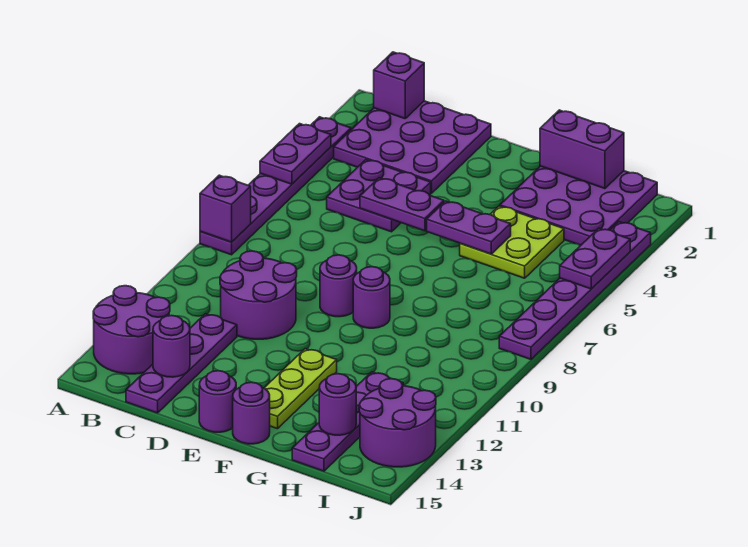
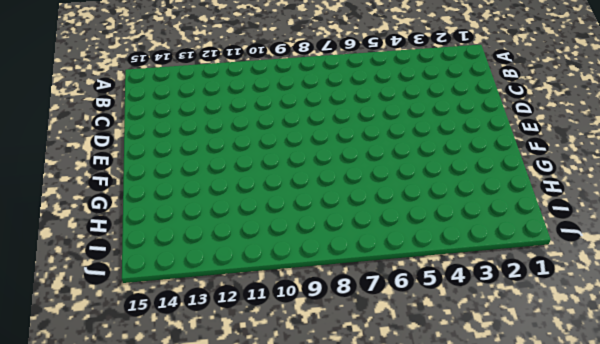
none -> purple plate A3:A8 level 1
none -> purple round brick A13:B14 level 1
none -> purple plate B1:D3 level 1

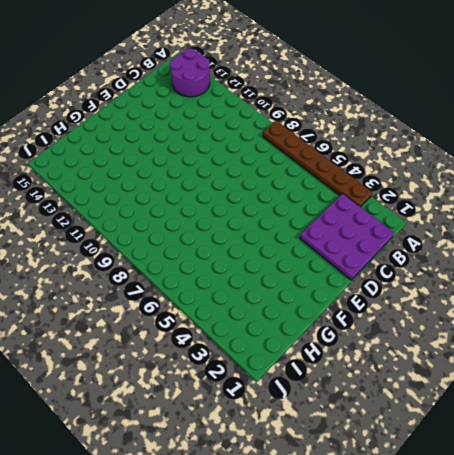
brown plate A3:A8 level 1 -> purple plate A3:A8 level 1
none -> purple plate C4:D5 level 1
none -> purple round brick C10:D11 level 1
none -> purple plate C12:C15 level 1

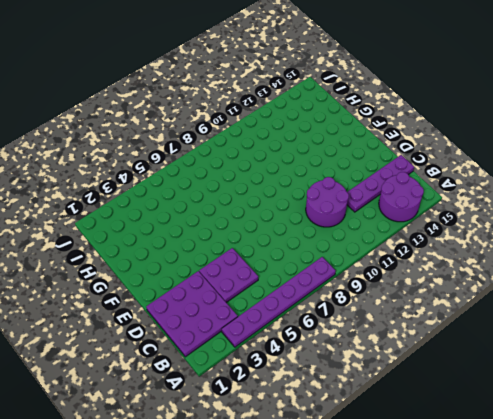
none -> purple round brick E9 level 1
none -> purple round brick E15 level 1
none -> purple round brick F9 level 1

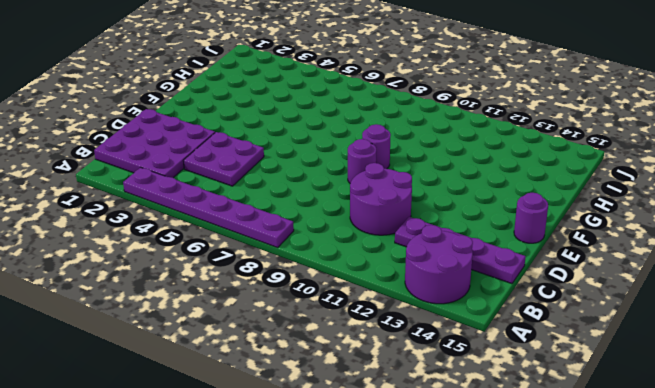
none -> lime plate F12:F14 level 1
none -> purple round brick F15 level 1
none -> purple plate G1:I3 level 1

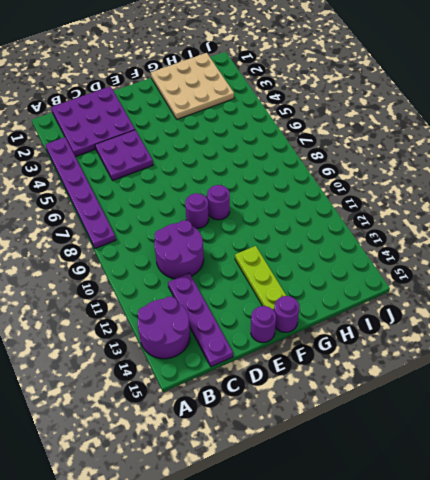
tan plate G1:I3 level 1 -> purple plate G1:I3 level 1
none -> lime plate G4:H5 level 1
none -> purple plate H12:H15 level 1
none -> purple round brick I13:J14 level 1

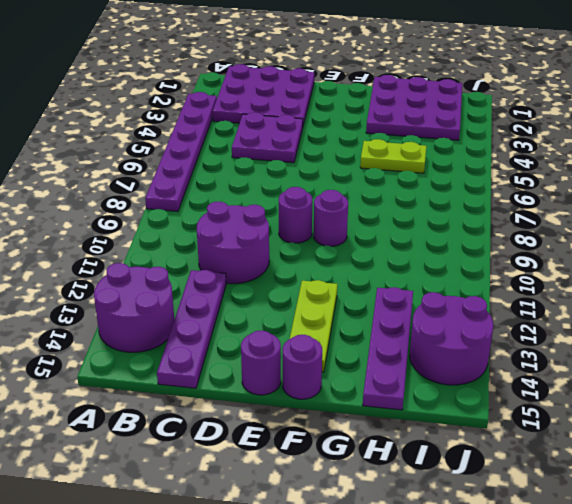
lime plate G5:H5 level 1 -> lime plate G4:H5 level 1
none -> purple plate J3:J8 level 1
none -> purple plate A4:A5 level 2
none -> purple brick A8 level 2

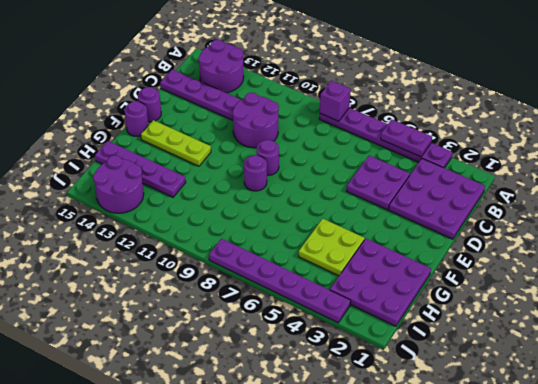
none -> purple brick B1 level 2
none -> purple round brick C14 level 2
none -> purple plate D5:E5 level 2

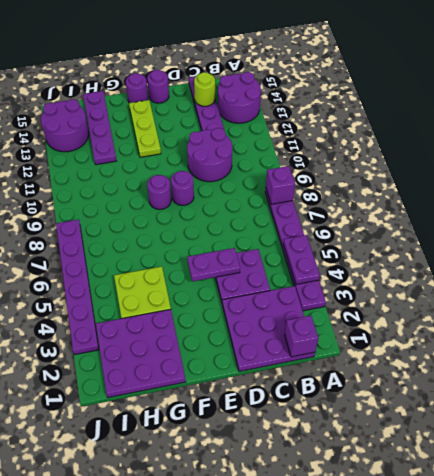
lime round brick C14 level 2 -> purple round brick C14 level 2
none -> purple plate F5:G5 level 2
none -> purple brick G1:H1 level 2
none -> purple round brick H14 level 2

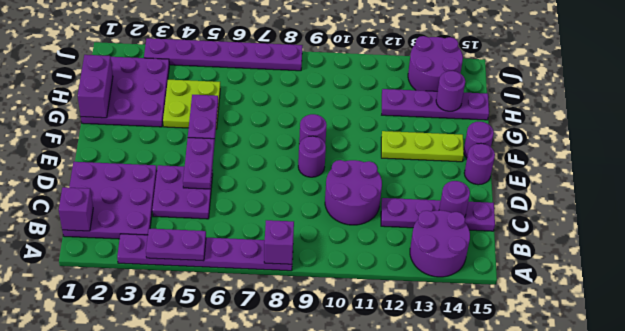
none -> purple plate J4:J5 level 2

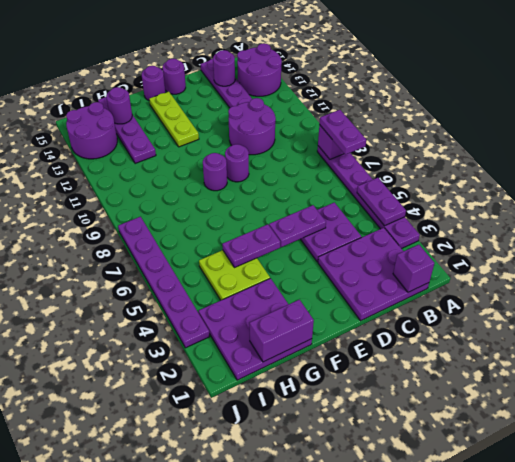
purple plate A7:A8 level 3 -> purple plate J4:J5 level 2

